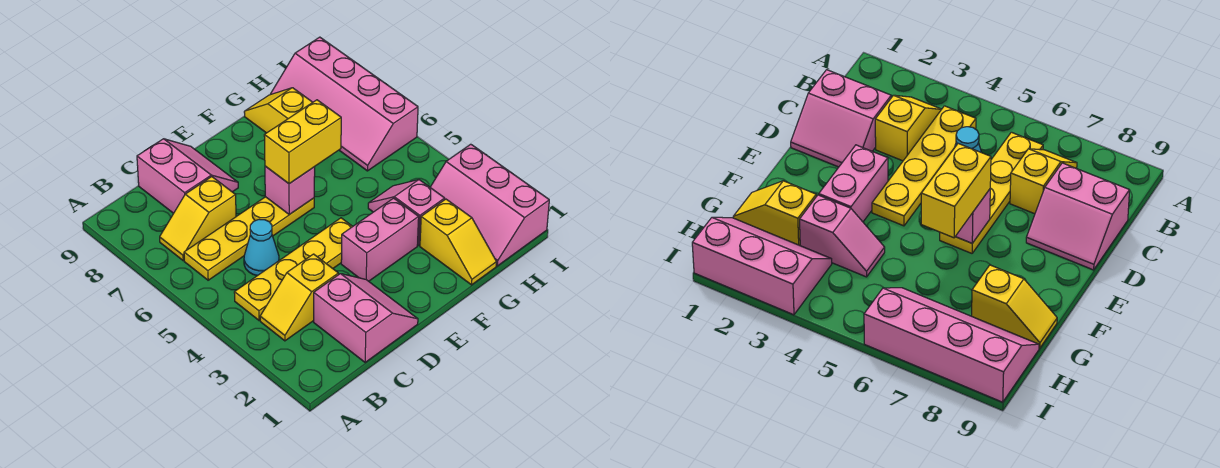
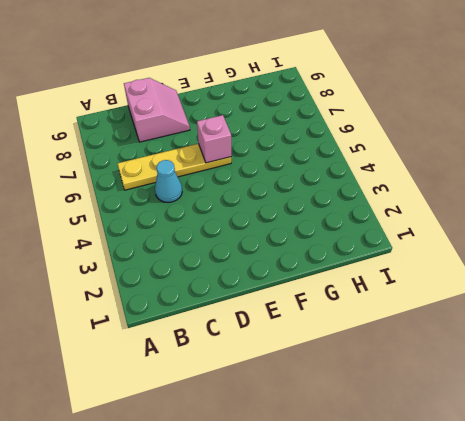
none -> yellow slope B3:C3 level 1 top C
none -> yellow plate B4:E4 level 1
none -> yellow slope B7:C7 level 1 top C

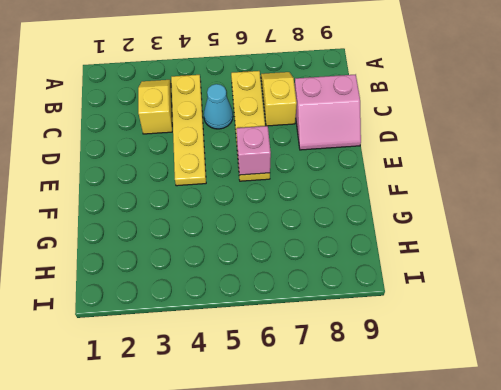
none -> pink slope C1:D2 level 1 top C
none -> pink brick E3:F3 level 1
none -> yellow slope G1:G2 level 1 top 2

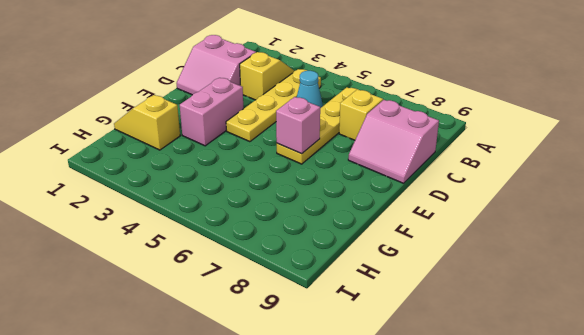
none -> pink slope G3:G4 level 1 top 3
none -> yellow slope G8:G9 level 1 top 8
none -> pink slope H1:I3 level 1 top I

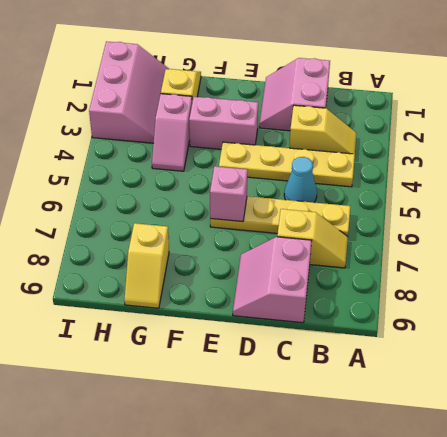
none -> pink slope H6:I9 level 1 top I
none -> yellow brick E6:F6 level 3

